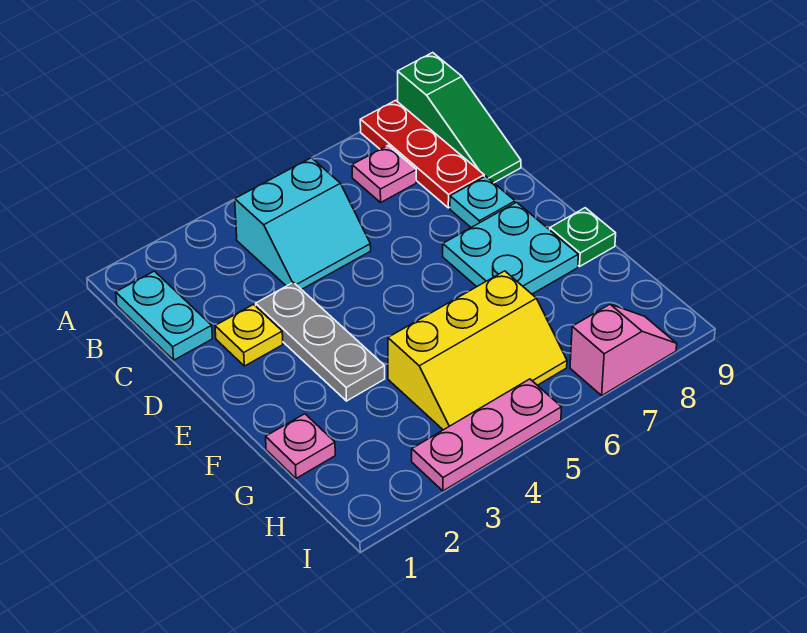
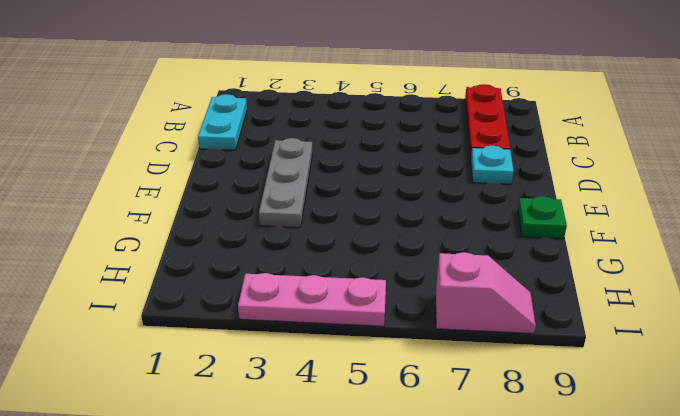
none -> green slope A9:C9 level 1 top A
none -> cyan slope B4:C5 level 1 top B
none -> pink plate B7 level 1

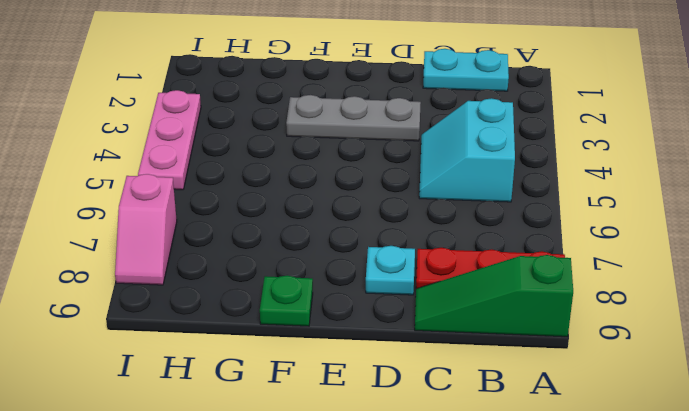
none -> pink plate B7 level 1
none -> yellow plate D2 level 1
none -> cyan plate E7:F8 level 1

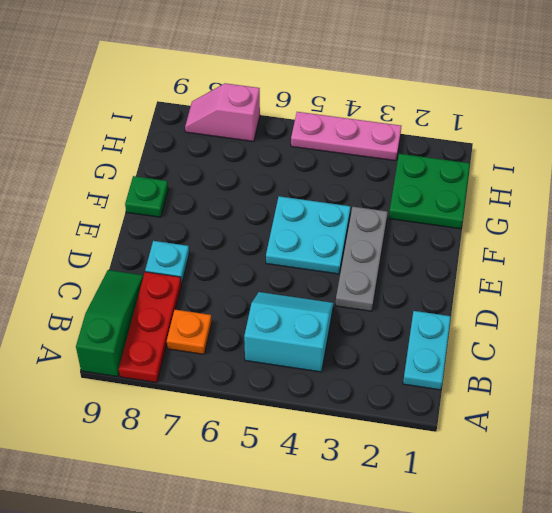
orange plate B7 level 1 -> pink plate B7 level 1
cyan plate E4:F5 level 1 -> cyan plate E7:F8 level 1
green plate G1:H2 level 1 -> pink plate G1 level 1
none -> yellow plate D2 level 1
none -> yellow slope G4:H6 level 1 top G

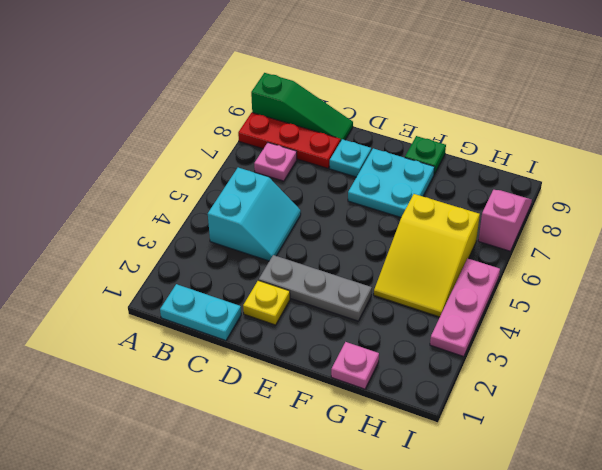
yellow slope G4:H6 level 1 top 6 -> yellow slope G4:H6 level 1 top G

